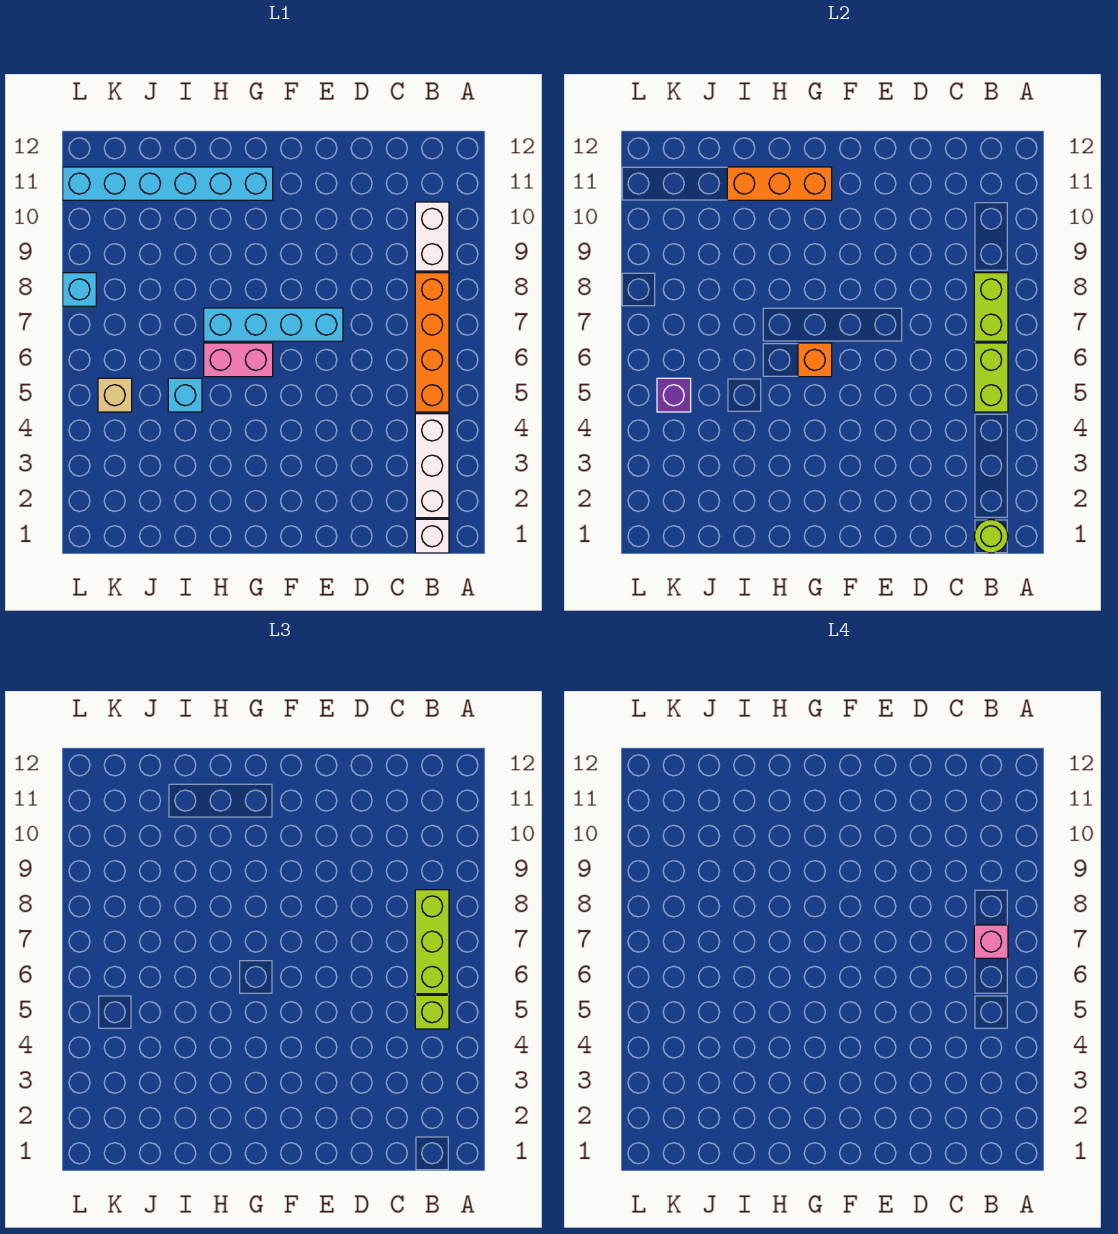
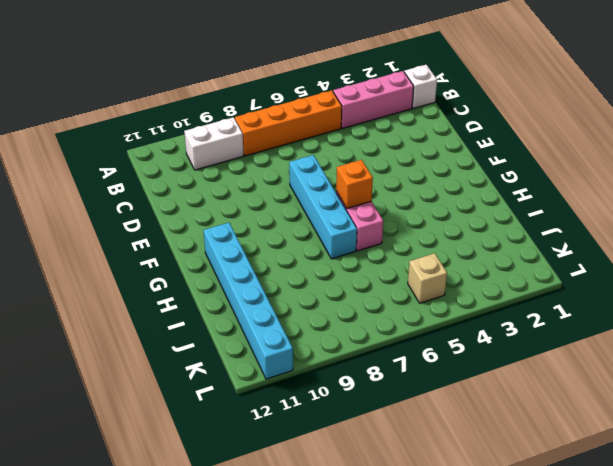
pink brick B2:B4 level 1 -> white brick B2:B4 level 1
none -> cyan brick I5 level 1
none -> cyan brick L8 level 1
none -> lime round brick B1 level 2

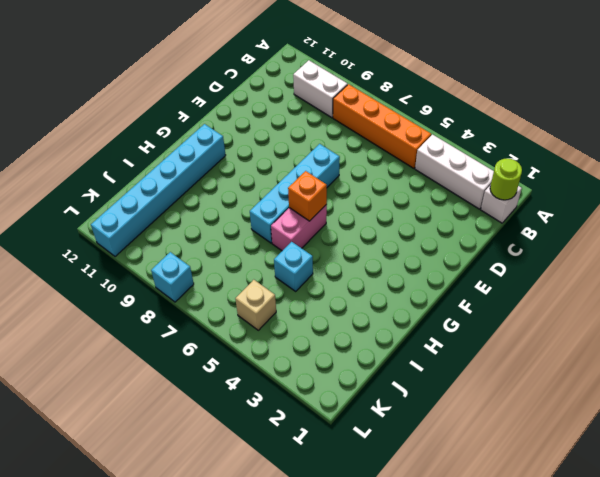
none -> lime brick B5:B6 level 2
none -> lime brick B7:B8 level 2
none -> orange brick G11:I11 level 2

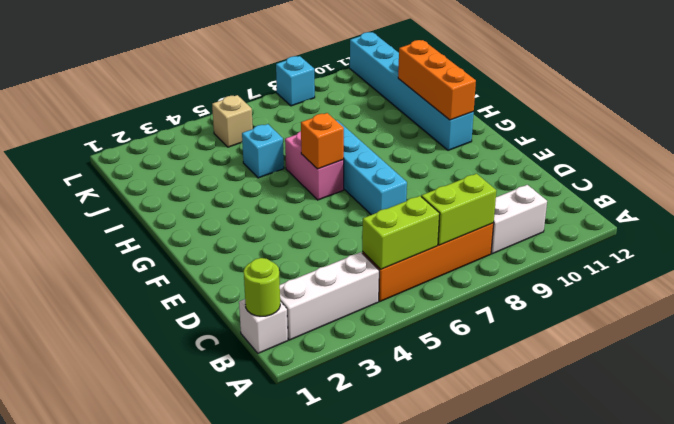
none -> purple brick K5 level 2
none -> lime brick B5 level 3
none -> lime brick B6:B8 level 3

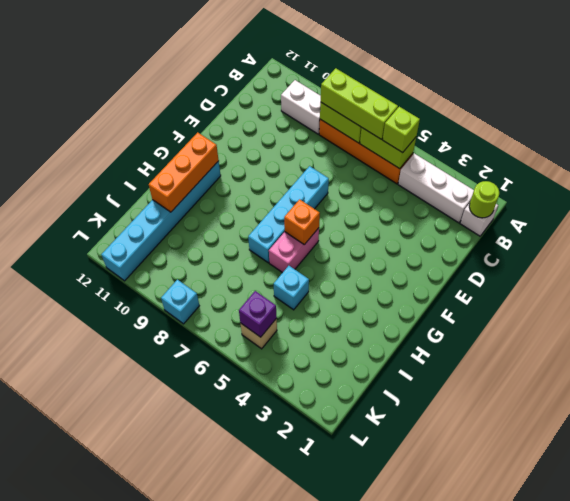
none -> pink brick B7 level 4

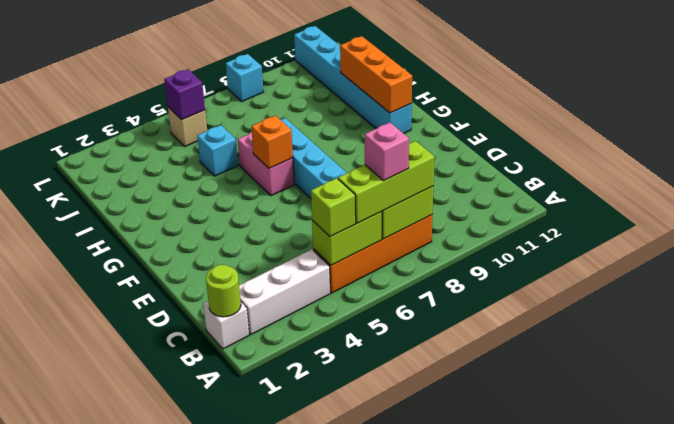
none -> white brick B9:B10 level 1

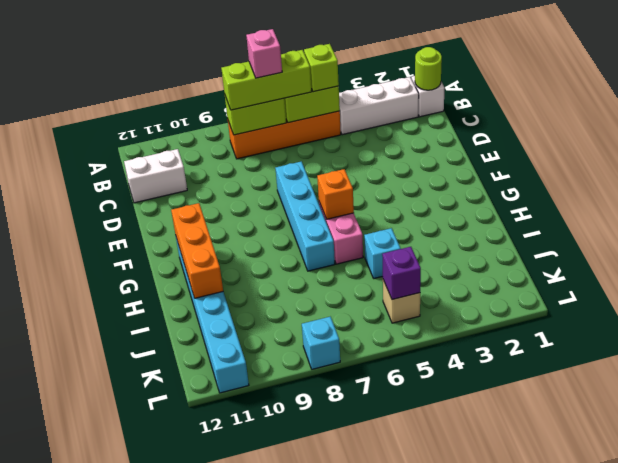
white brick C11:C12 level 1 -> white brick B9:B10 level 1

